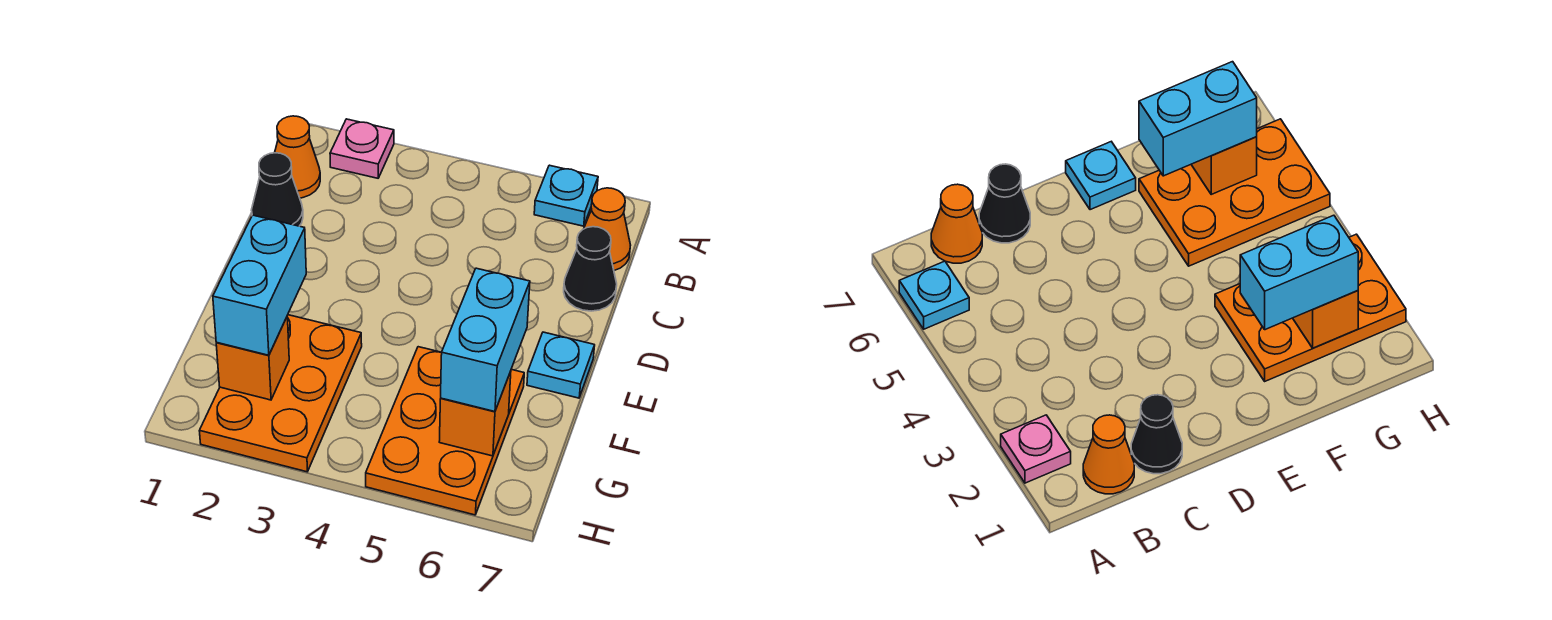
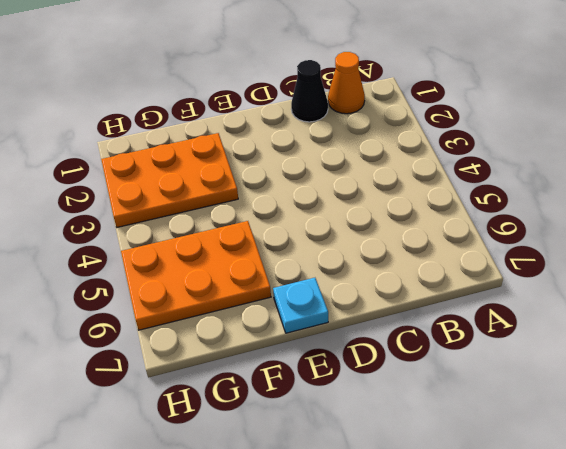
none -> pink plate A2 level 1
none -> cyan plate A6 level 1
none -> orange cone B7 level 1

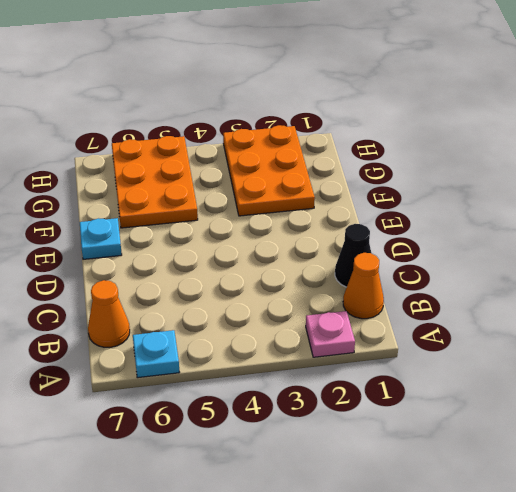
none -> black cone C7 level 1
none -> orange brick G2 level 2
none -> orange brick G6 level 2

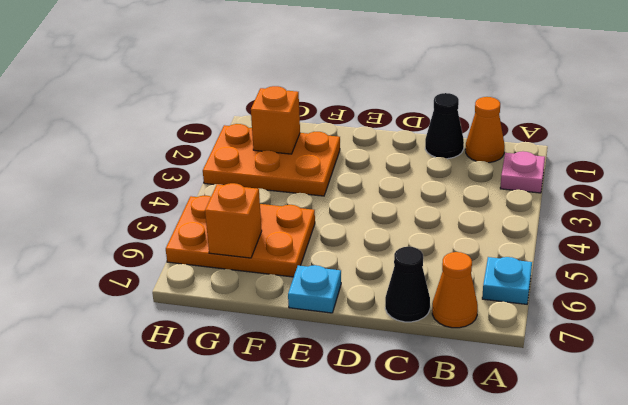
none -> cyan brick F2:G2 level 3
none -> cyan brick F6:G6 level 3

